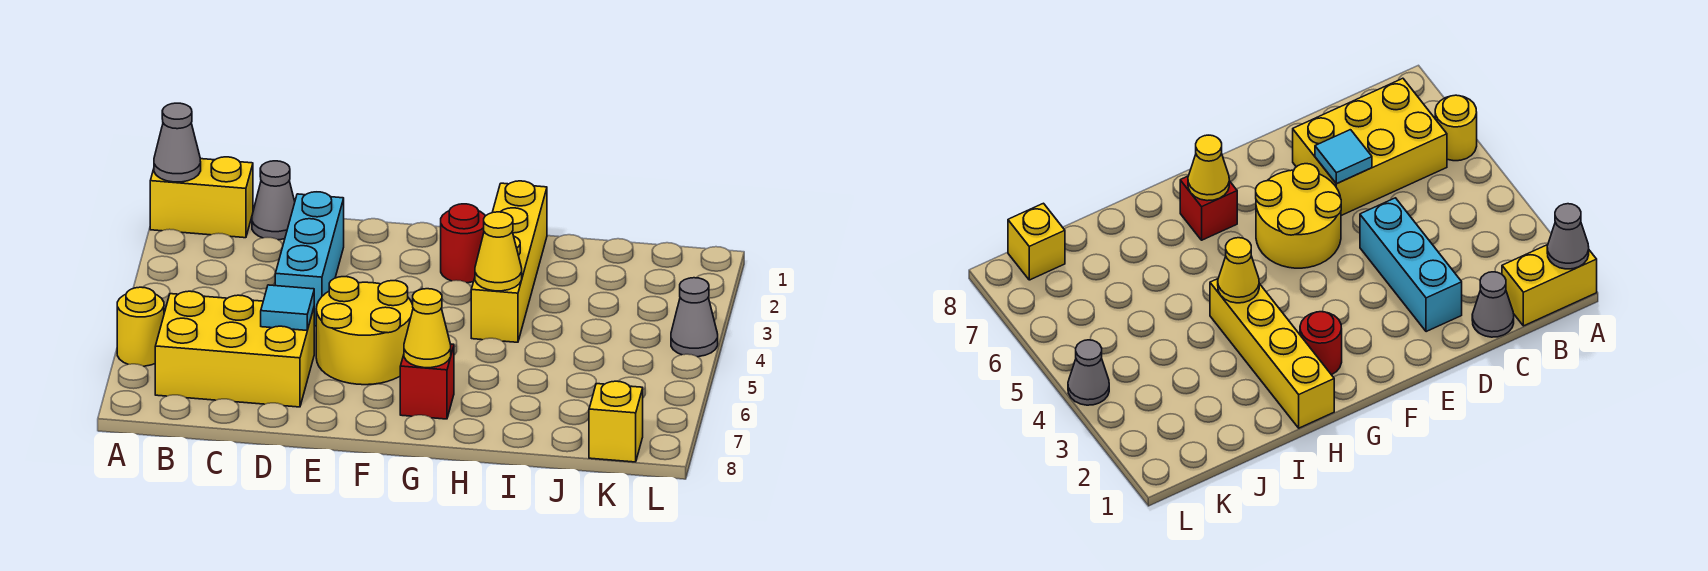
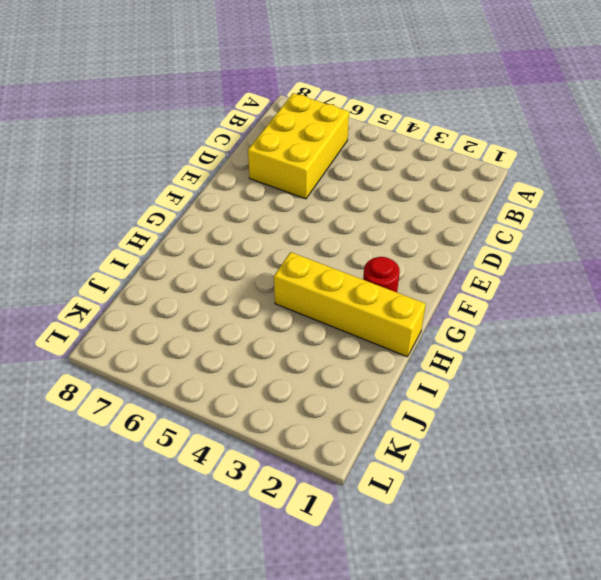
none -> yellow brick A1:B1 level 1
none -> yellow round brick A6 level 1
none -> grey cone C1 level 1

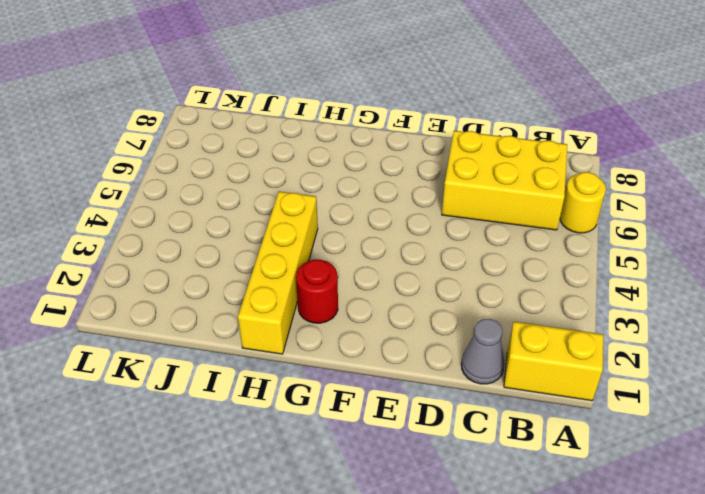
none -> cyan brick D2:D4 level 1
none -> yellow round brick E5:F6 level 1
none -> red brick G7 level 1

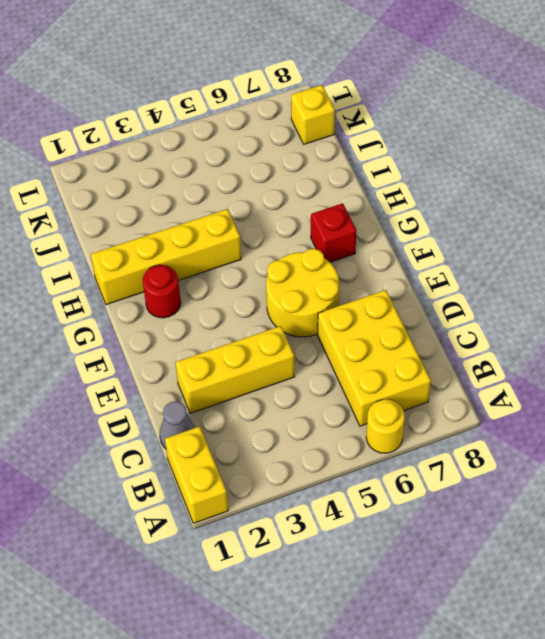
yellow brick D2:D4 level 1 -> cyan brick D2:D4 level 1
none -> grey cone L4 level 1
none -> grey cone A1 level 2
none -> cyan tile D6 level 2

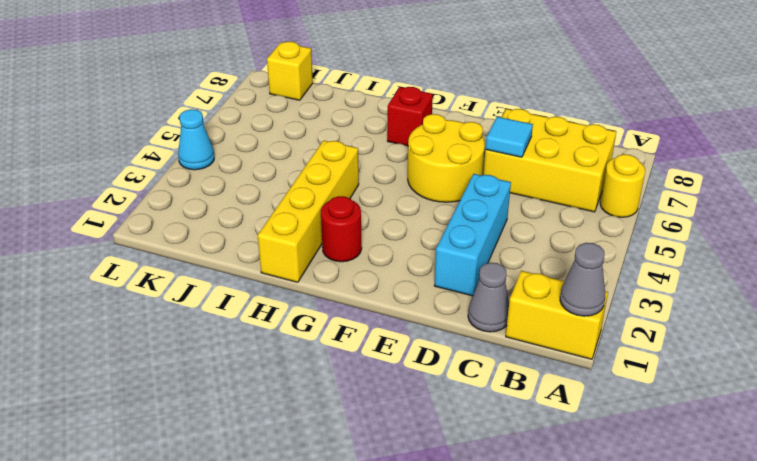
cyan cone L4 level 1 -> grey cone L4 level 1
none -> yellow cone G7 level 2
none -> yellow cone H4 level 2

